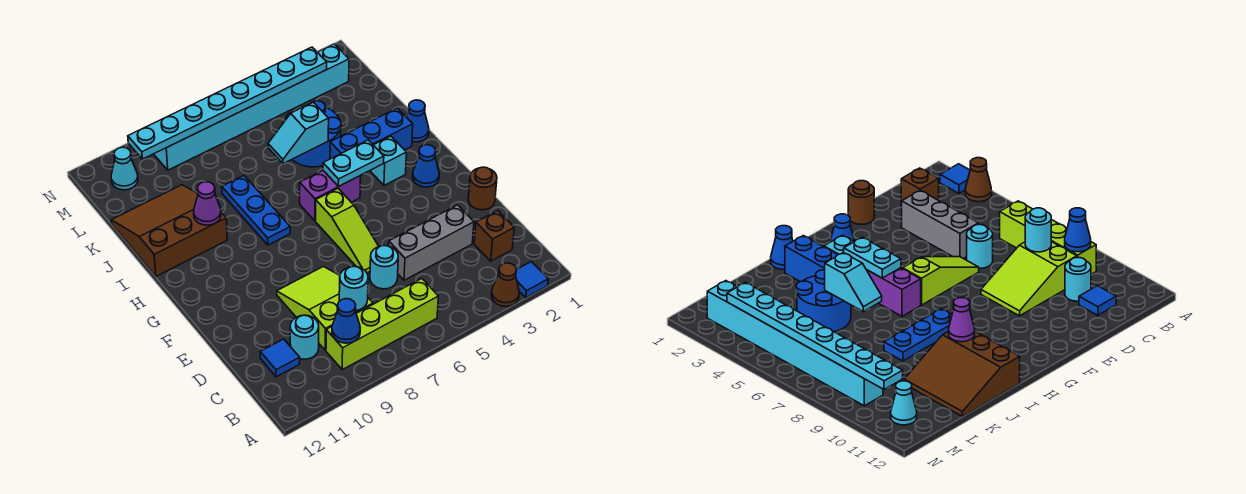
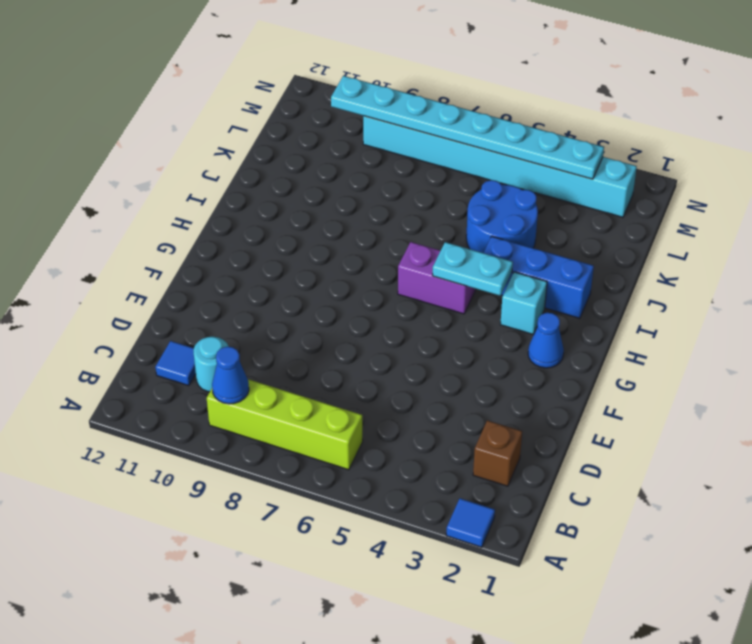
none -> brown cone A3 level 1
none -> lime slope C8:E9 level 1 top C
none -> grey brick D3:D5 level 1

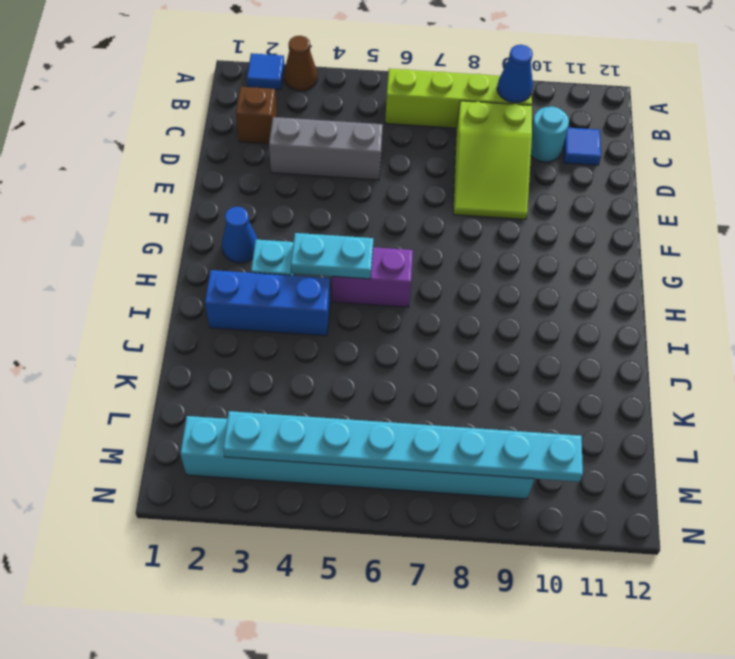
none -> cyan round brick D6 level 1
none -> brown round brick E1 level 1
none -> lime slope E6:G6 level 1 top G

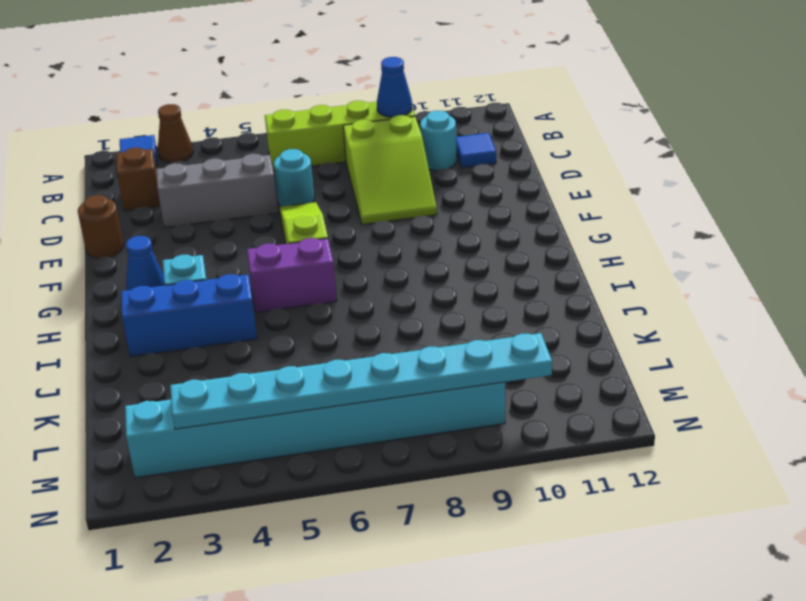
none -> blue plate H8:J8 level 1
none -> blue cone I1 level 1
none -> brown slope I10:K12 level 1 top I

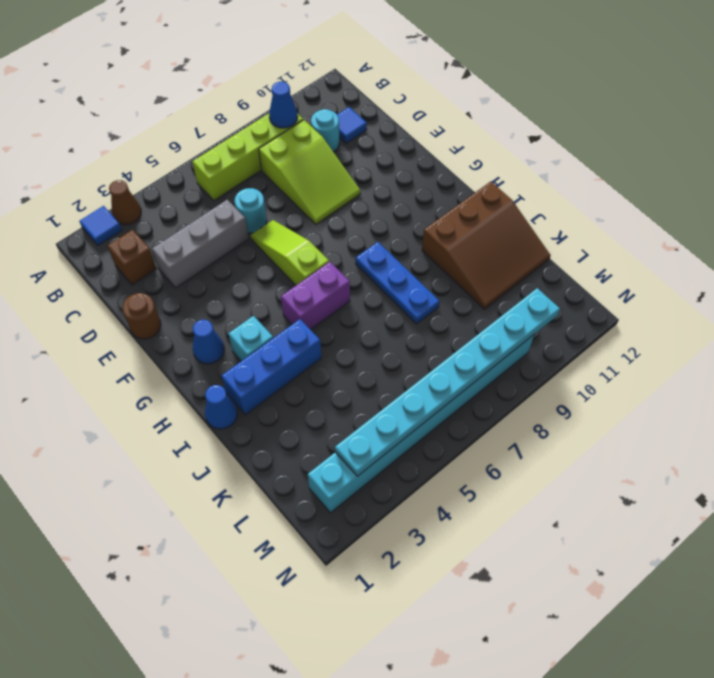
none -> blue round brick J4:K5 level 1
none -> cyan cone M11 level 1
none -> cyan round brick C8 level 2

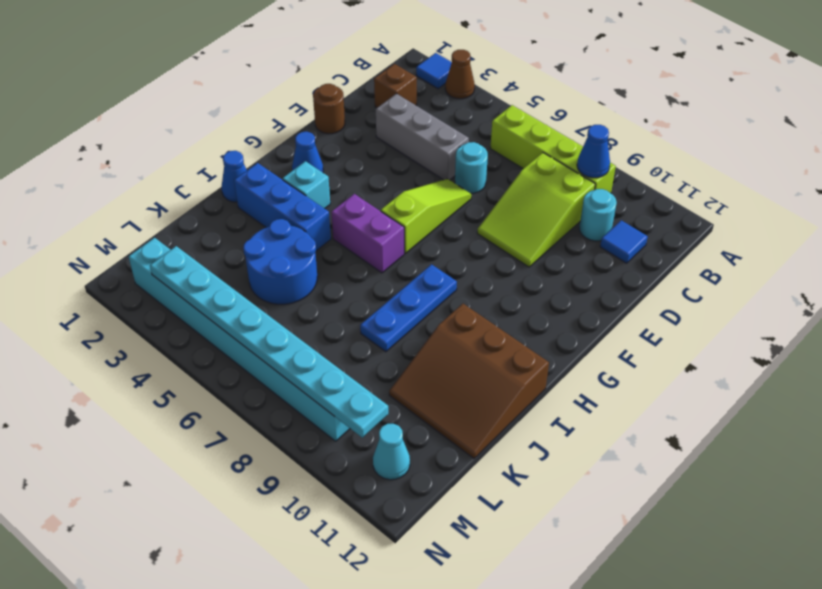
none -> cyan round brick C8 level 2
none -> cyan plate H4:H5 level 2
none -> purple cone I10 level 2

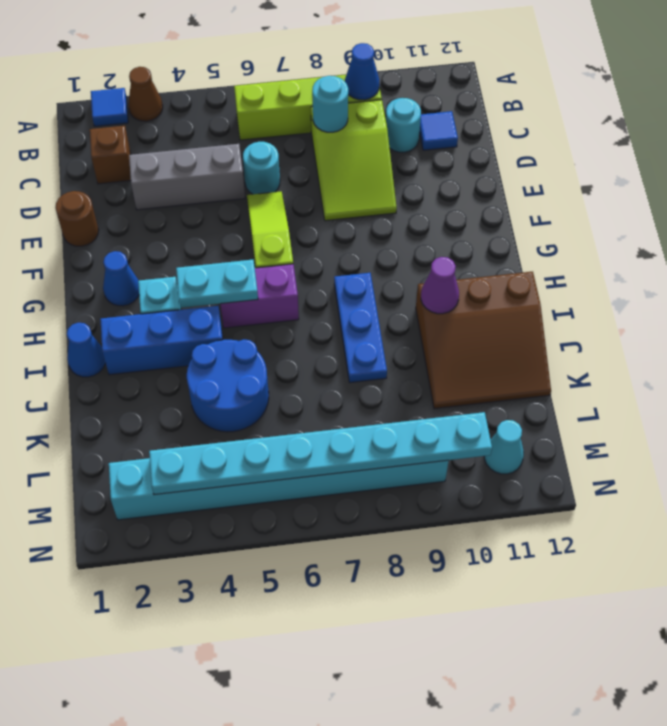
none -> cyan slope J5:J6 level 2 top 5

